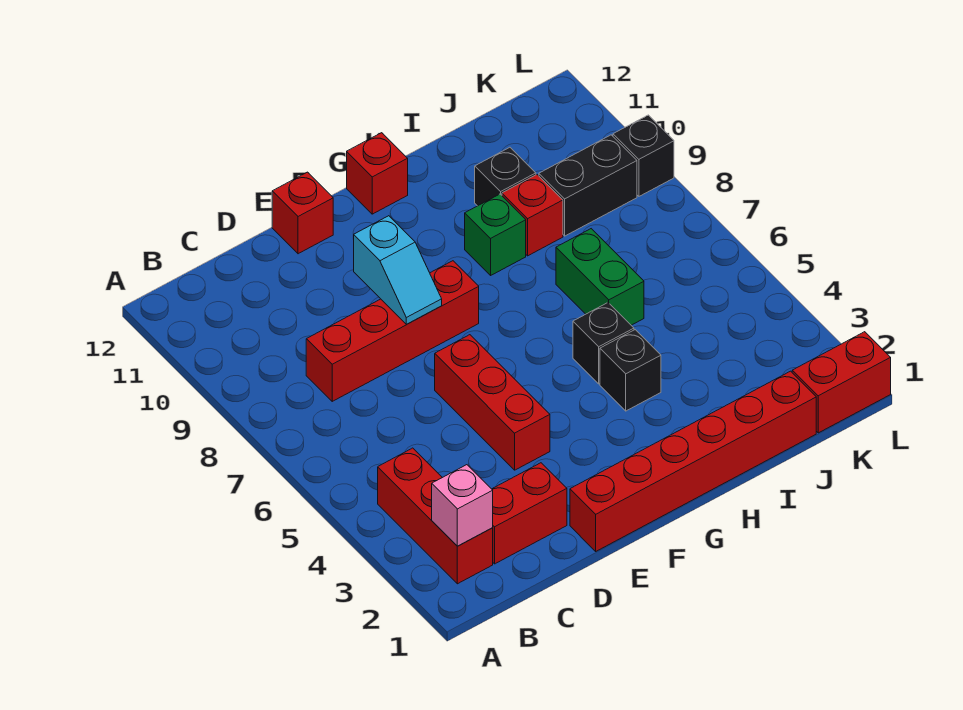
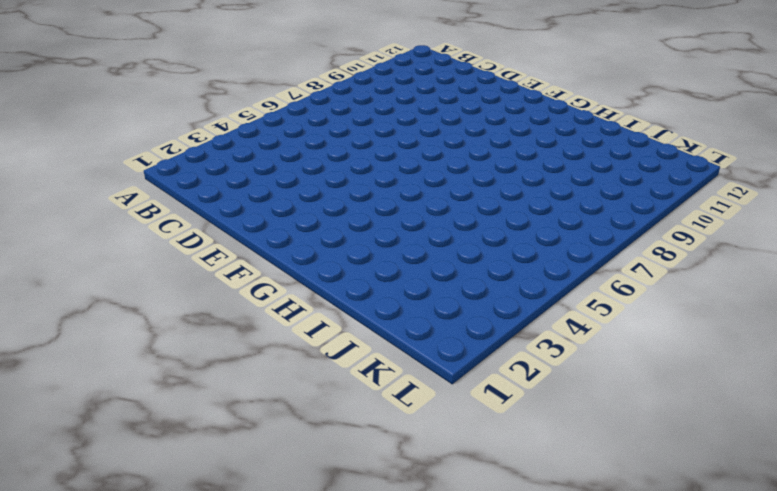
none -> red brick B2:B4 level 1
none -> red brick C2:D2 level 1
none -> red brick C8:F8 level 1

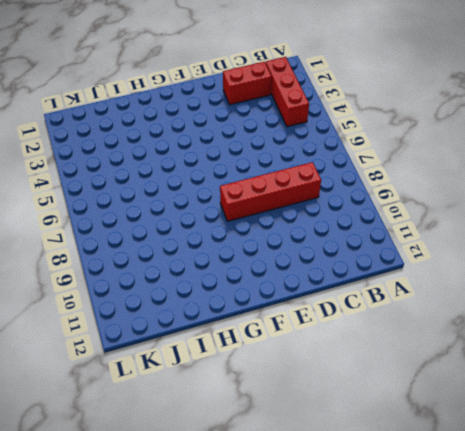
none -> red brick E1:J1 level 1
none -> red brick E4:E6 level 1
none -> red brick E12 level 1

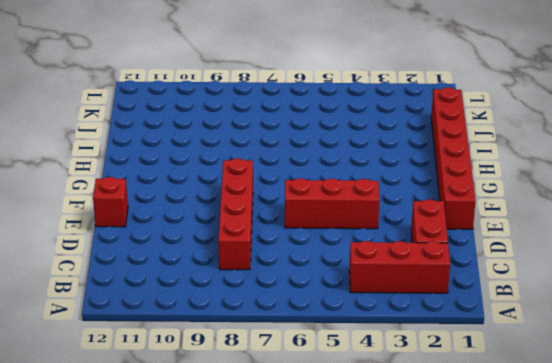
none -> red brick G12 level 1
none -> black brick H4 level 1
none -> black brick H5 level 1

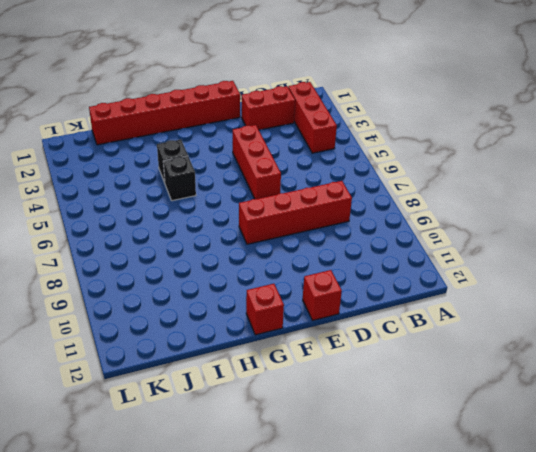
none -> green brick H9 level 1
none -> green brick I6:I7 level 1
none -> red brick I9 level 1

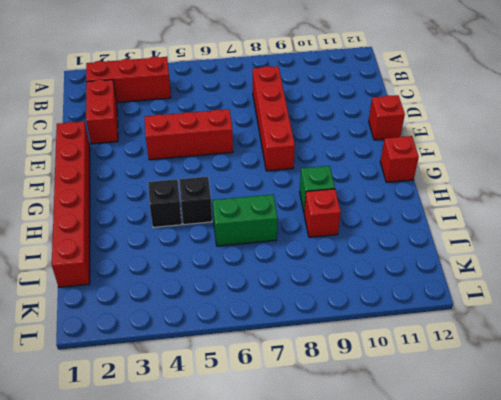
none -> black brick I10 level 1
none -> black brick J9:K9 level 1
none -> red brick K1:L1 level 1

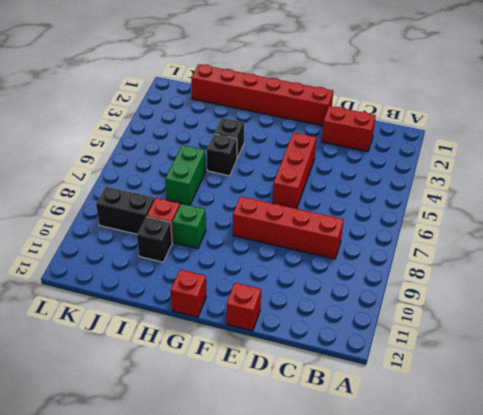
none -> red brick B2:B4 level 1
none -> red brick K1:L1 level 1
none -> black brick L9 level 1

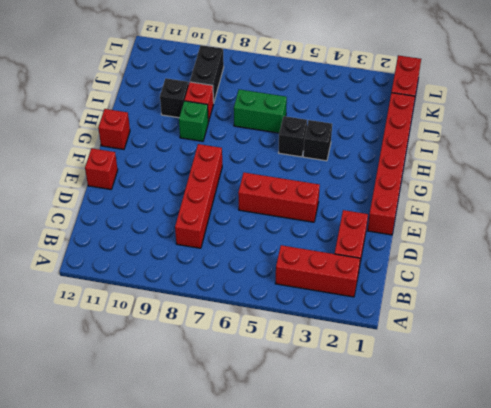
none -> black brick L9 level 1
none -> pink brick B2 level 2
none -> cyan slope E8:E9 level 2 top 9

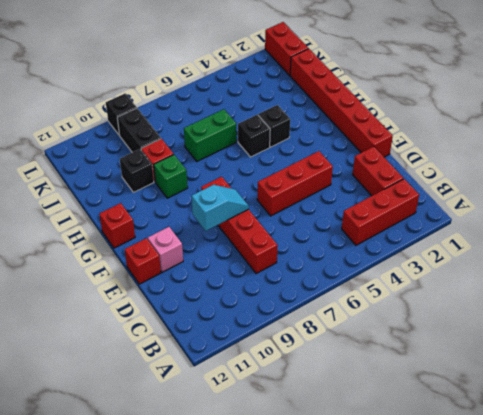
pink brick E11 level 1 -> pink brick B2 level 2

